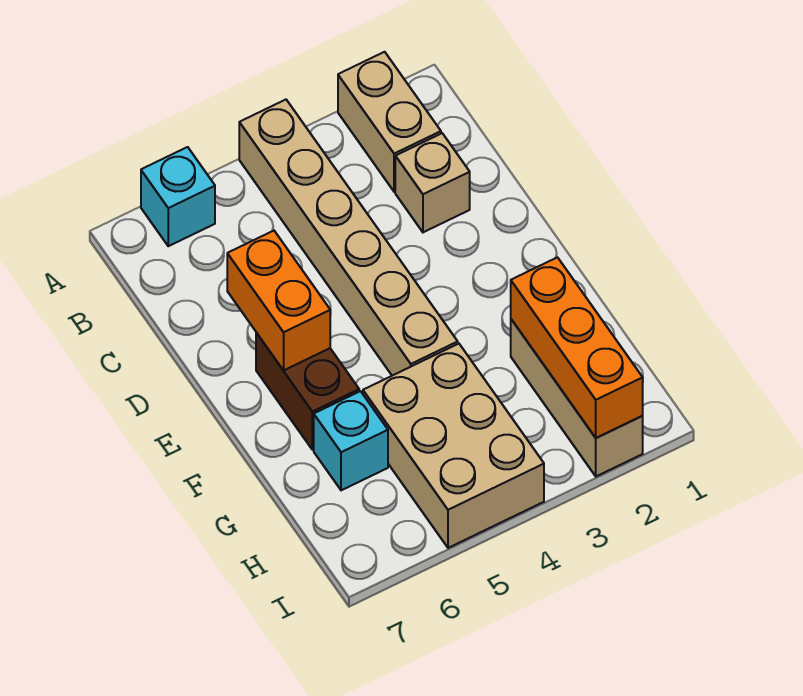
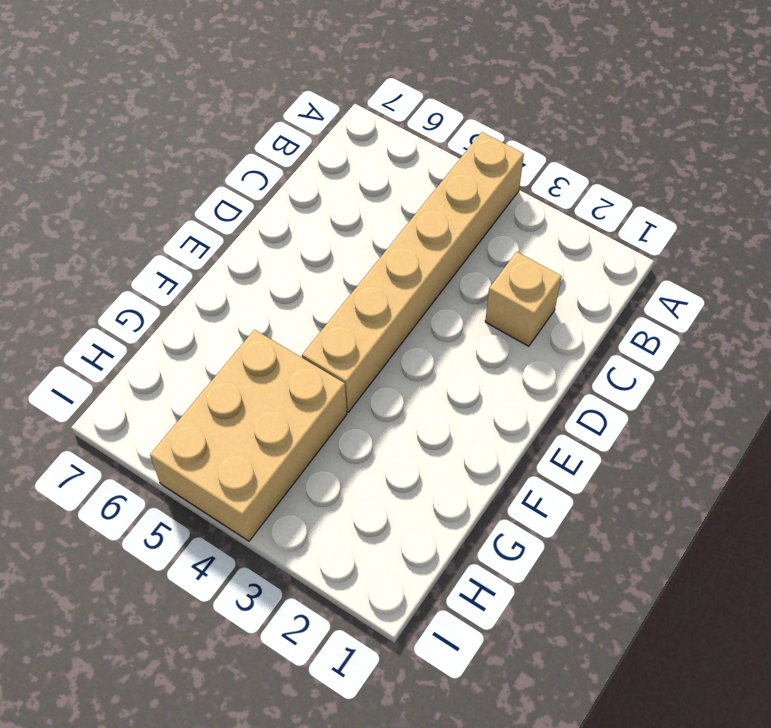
none -> tan brick A2:B2 level 1
none -> cyan brick A6 level 1

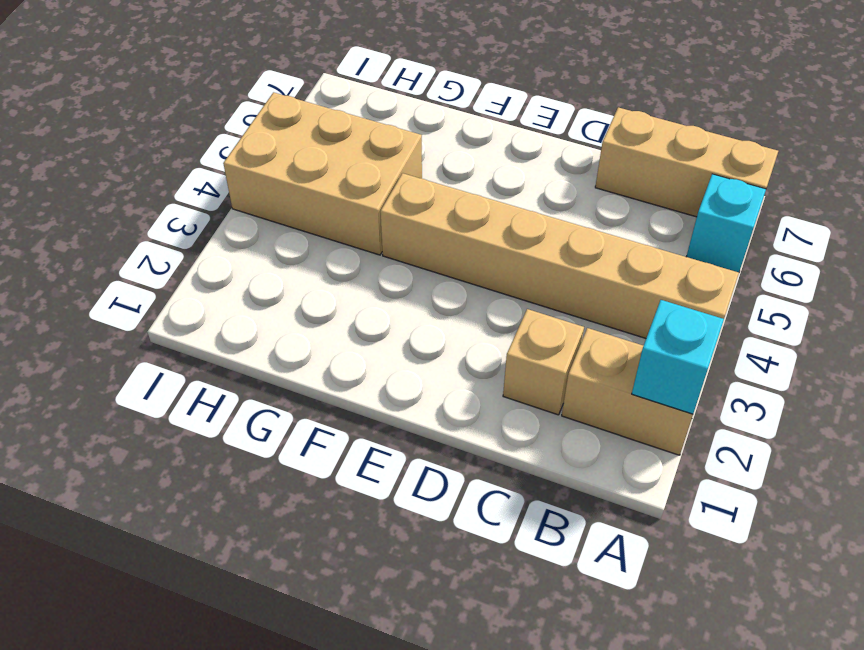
cyan brick A2 level 2 -> cyan brick G6 level 1
tan brick A7:C7 level 1 -> tan brick G2:I2 level 1
none -> brown brick E6:F6 level 1
none -> orange brick D6:E6 level 2

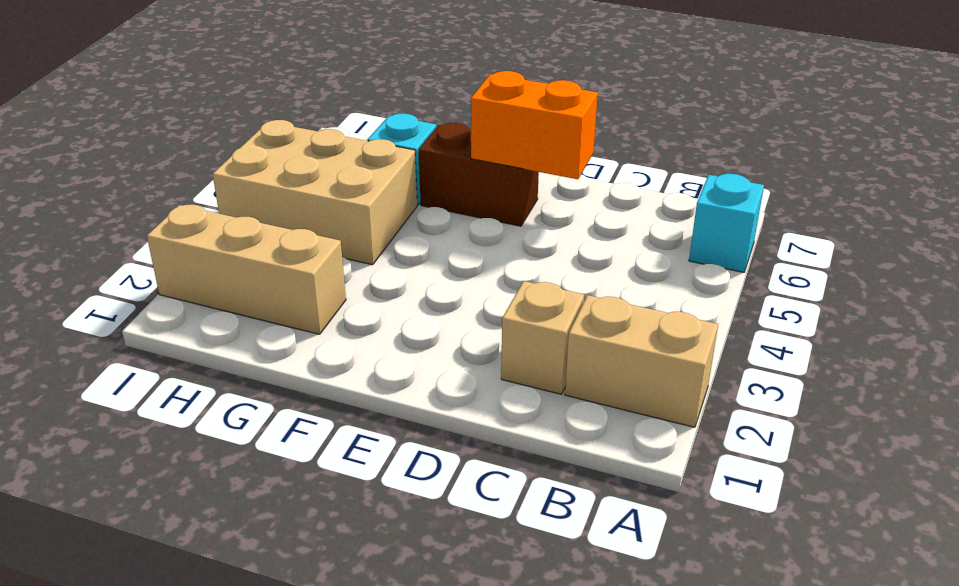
none -> tan brick A4:F4 level 1
none -> orange brick G2:I2 level 2

